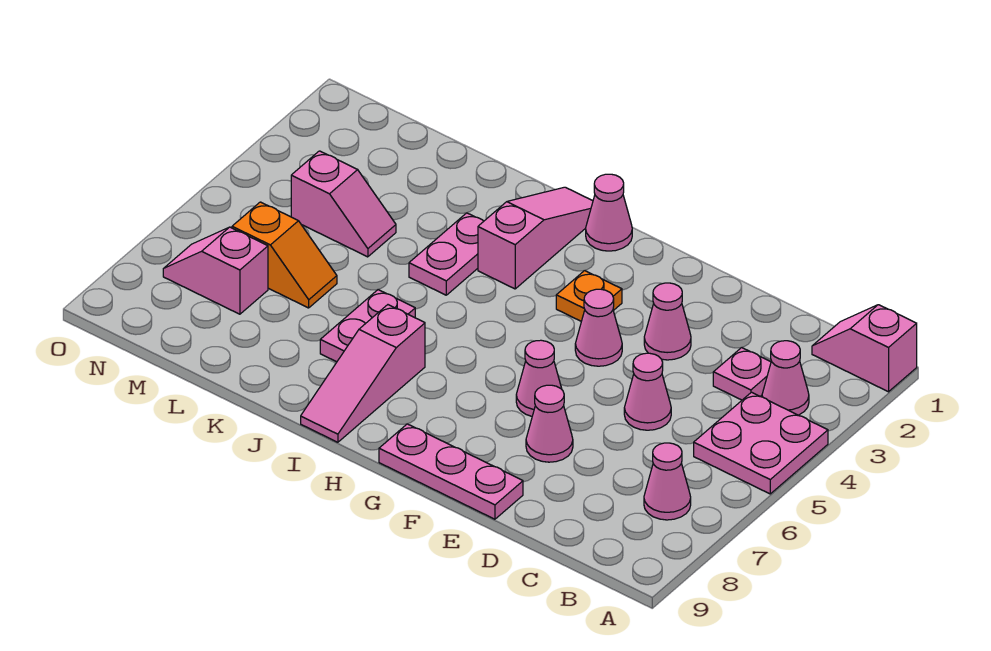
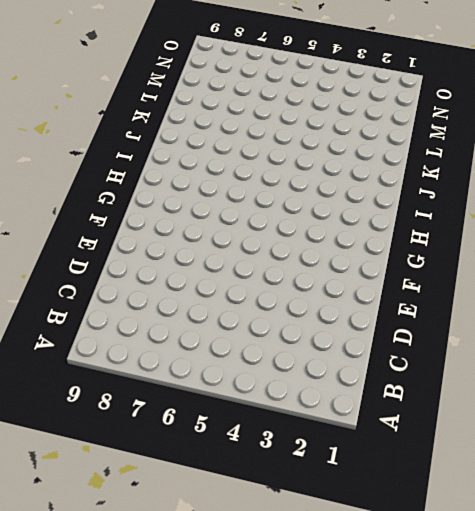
none -> pink slope A1:B1 level 1 top A
none -> pink plate A4:B5 level 1
none -> pink cone B3 level 1

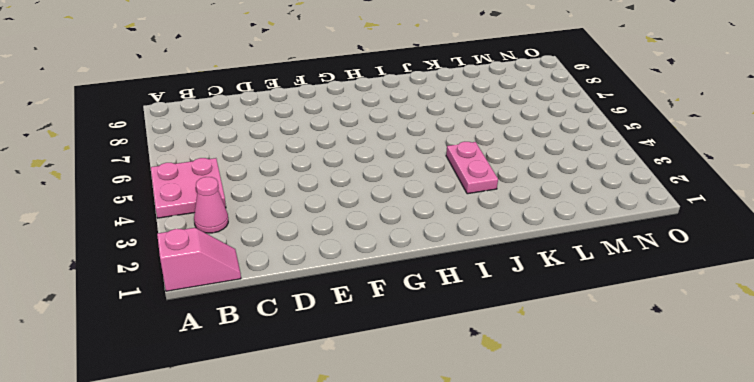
none -> pink cone B7 level 1
none -> pink plate C3 level 1
none -> pink cone D5 level 1

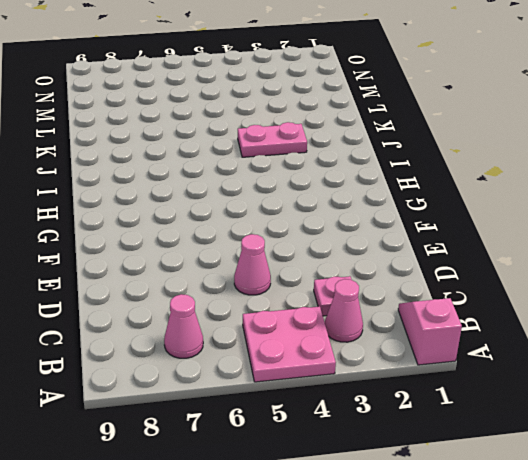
none -> pink cone E3 level 1
none -> pink cone E7 level 1
none -> pink plate E9:G9 level 1

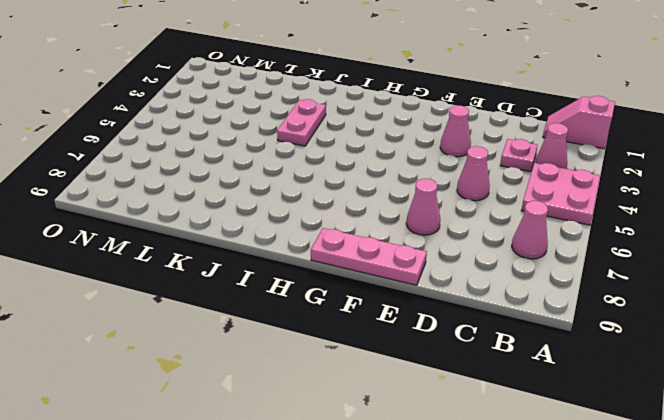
none -> pink cone F4 level 1
none -> pink cone F6 level 1
none -> orange plate G3 level 1

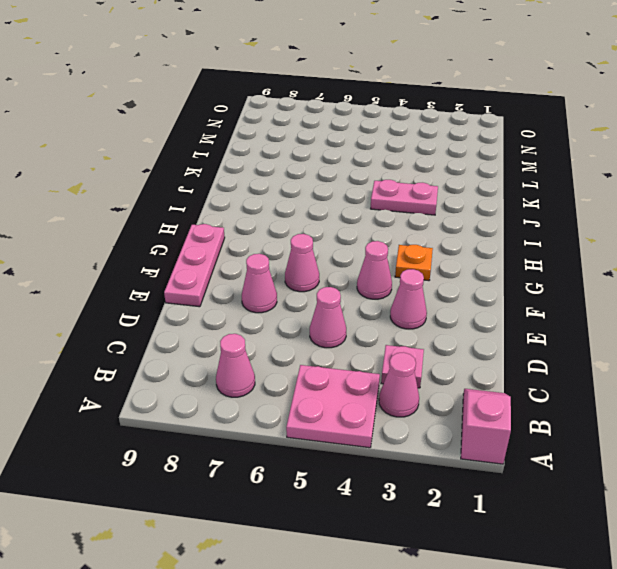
none -> pink cone H1 level 1
none -> pink slope I1:I3 level 1 top 3
none -> pink slope I7:I9 level 1 top 7

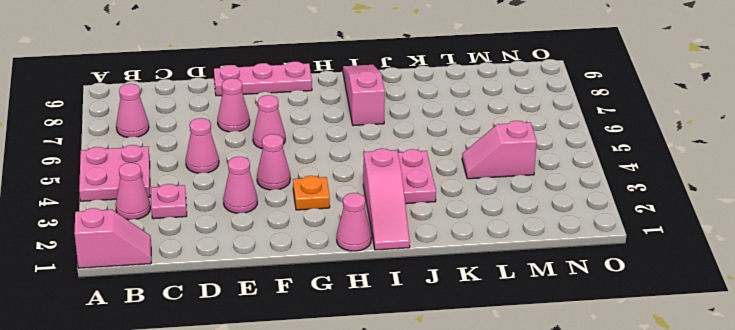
none -> pink plate J6:J7 level 1
none -> orange slope L6:M6 level 1 top M
none -> pink slope M7:N7 level 1 top M

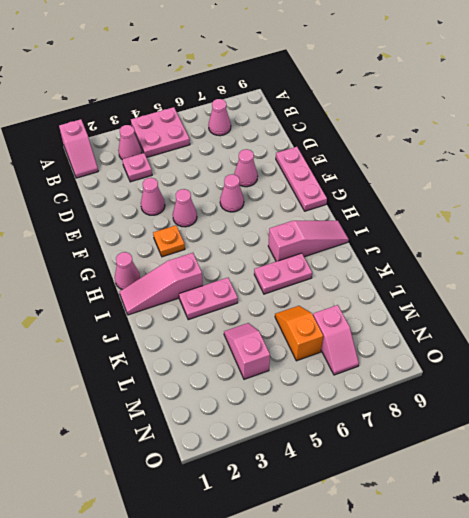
none -> pink cone D5 level 1

